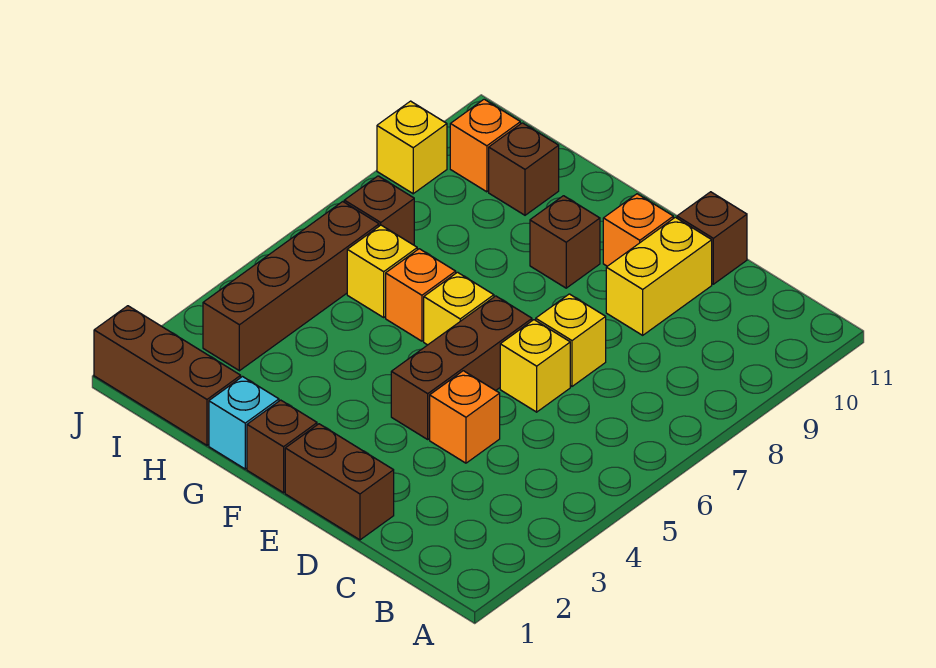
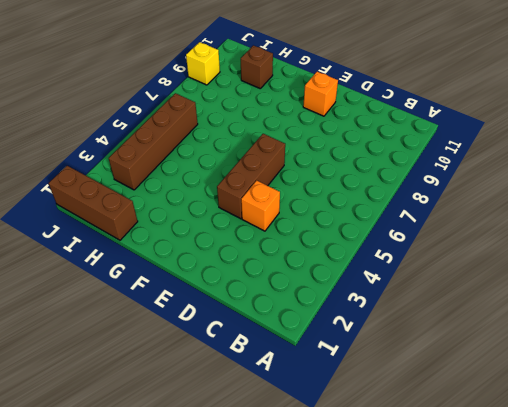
none -> brown brick D1:E1 level 1
none -> yellow brick D6 level 1
none -> yellow brick D7 level 1

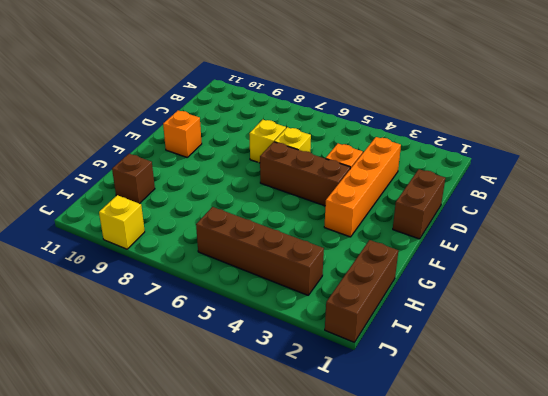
orange brick C3:F3 level 1 -> none
none -> yellow brick D9:D10 level 1
none -> brown brick D11 level 1
none -> brown brick F1 level 1

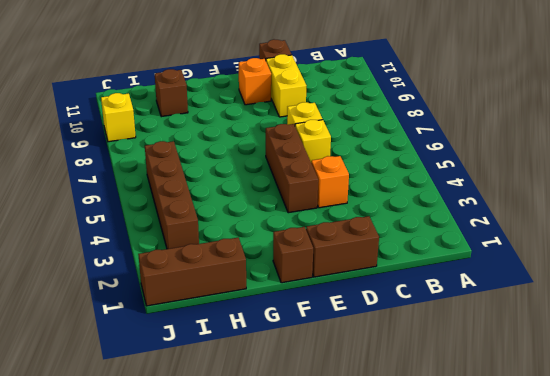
none -> yellow brick F6 level 1
none -> brown brick F9 level 1
none -> cyan brick G1 level 1

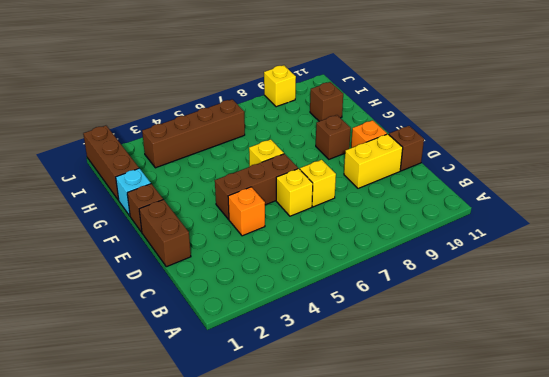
none -> orange brick G6 level 1
none -> yellow brick H6 level 1
none -> brown brick I7 level 1

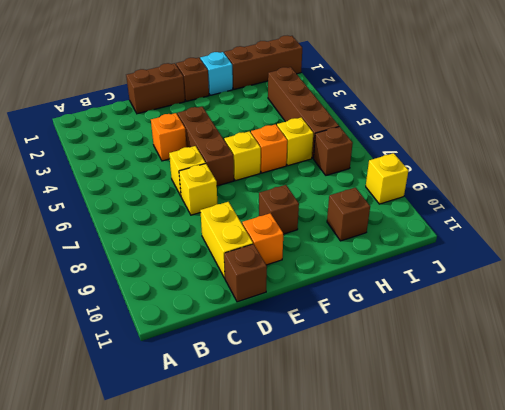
none -> orange brick I10 level 1

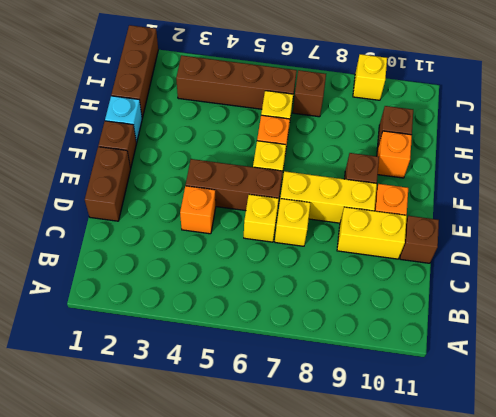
yellow brick E7:E9 level 1 -> none
orange brick G10 level 1 -> orange brick I10 level 1

